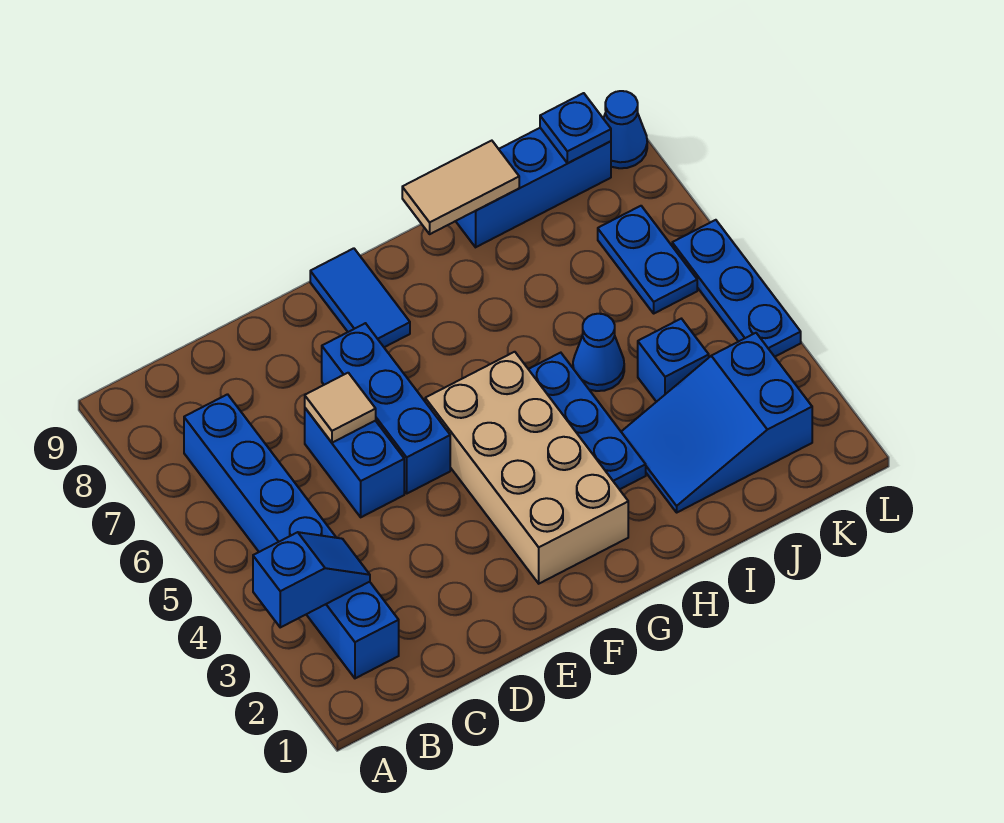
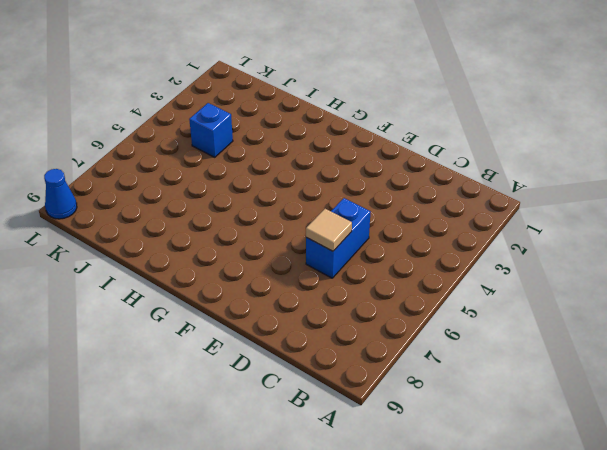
none -> blue brick B2:B7 level 1
none -> blue brick E5:E7 level 1
none -> tan brick F2:G5 level 1

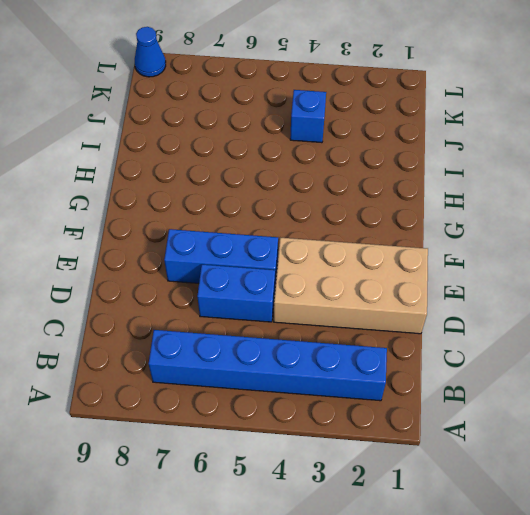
tan brick D1:E4 level 1 -> tan brick F2:G5 level 1
none -> blue tile F8:F9 level 1
none -> blue plate H3:H5 level 1
none -> blue slope I2:K3 level 1 top K

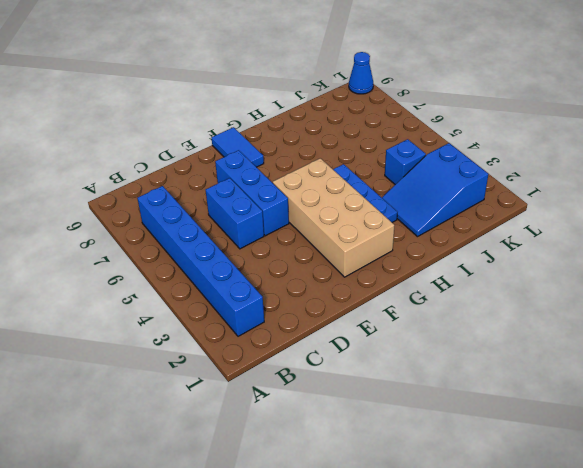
none -> blue cone I5 level 1
none -> blue brick I9:K9 level 1
none -> blue plate K6:K7 level 1

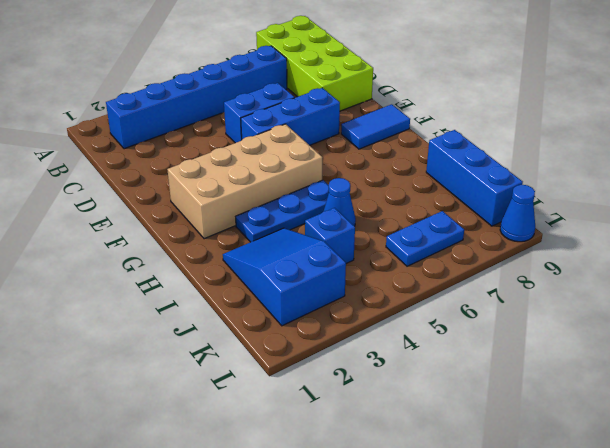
lime brick A8:D9 level 1 -> none
none -> blue plate L4:L6 level 1
none -> blue slope A3:B3 level 2 top A
none -> tan tile D6 level 2

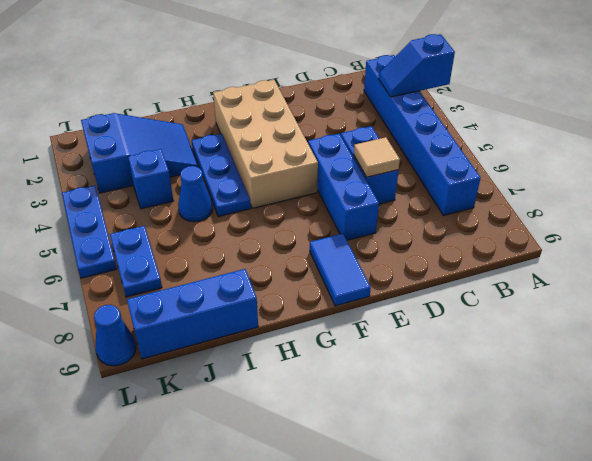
none -> tan tile H9:I9 level 2
none -> blue plate K9 level 2

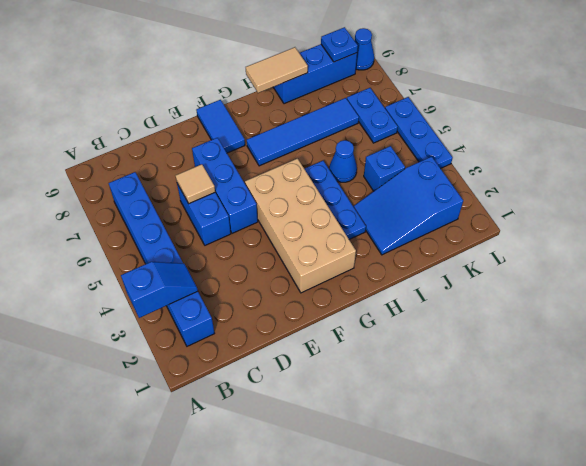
blue tile G7:J7 level 1 -> none

